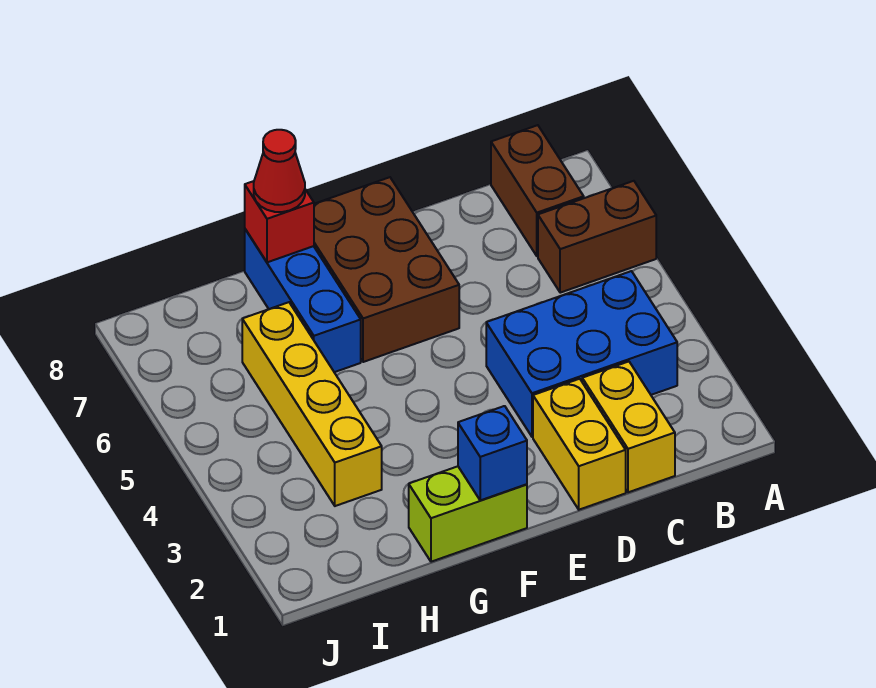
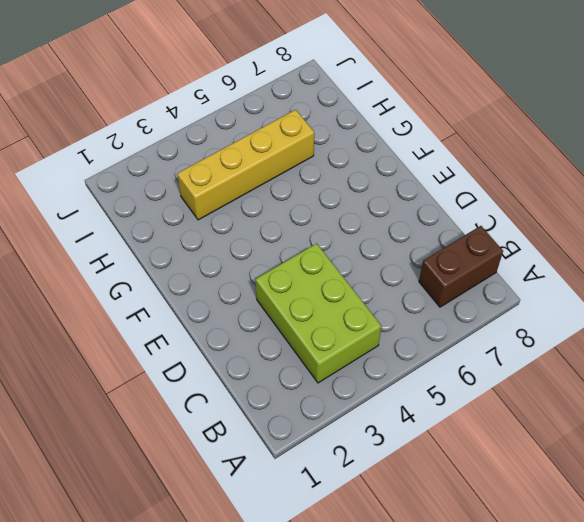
lime brick B3:D4 level 1 -> blue brick B3:D4 level 1
none -> brown brick A6:B6 level 1
none -> yellow brick C1:C2 level 1
none -> yellow brick D1:D2 level 1

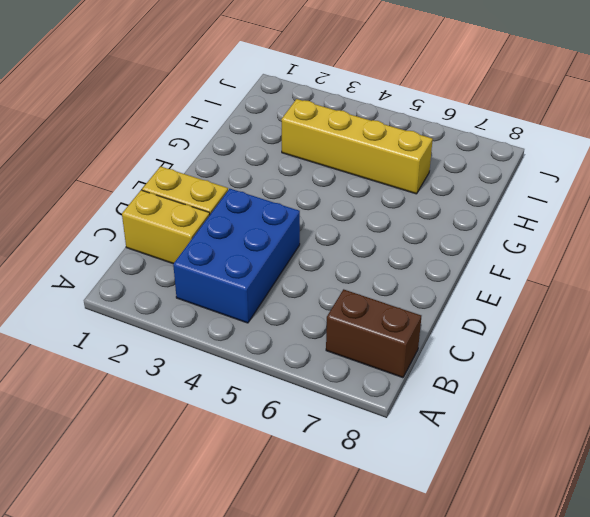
none -> brown brick A6:B6 level 1
none -> brown brick E6:F8 level 1
none -> lime brick F1:G1 level 1

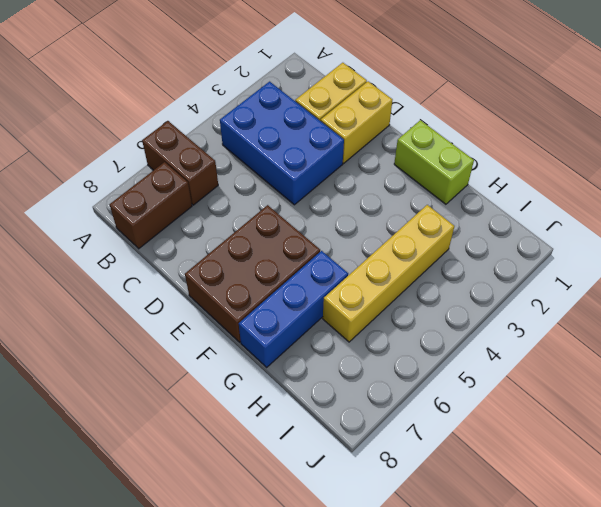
none -> blue brick F1 level 2
none -> red brick G8 level 2
none -> red cone G8 level 3

